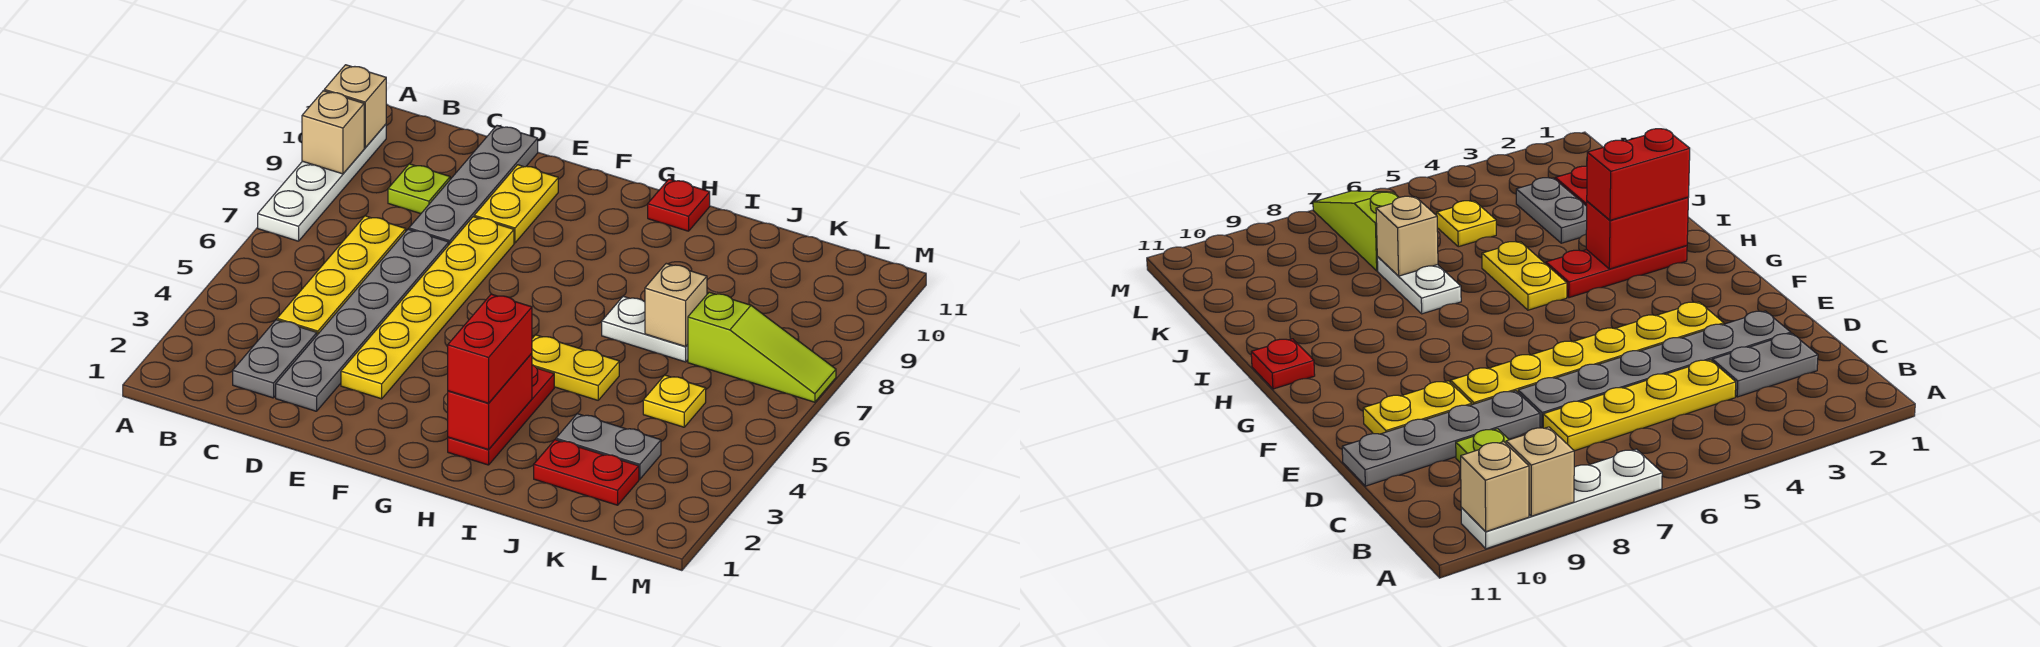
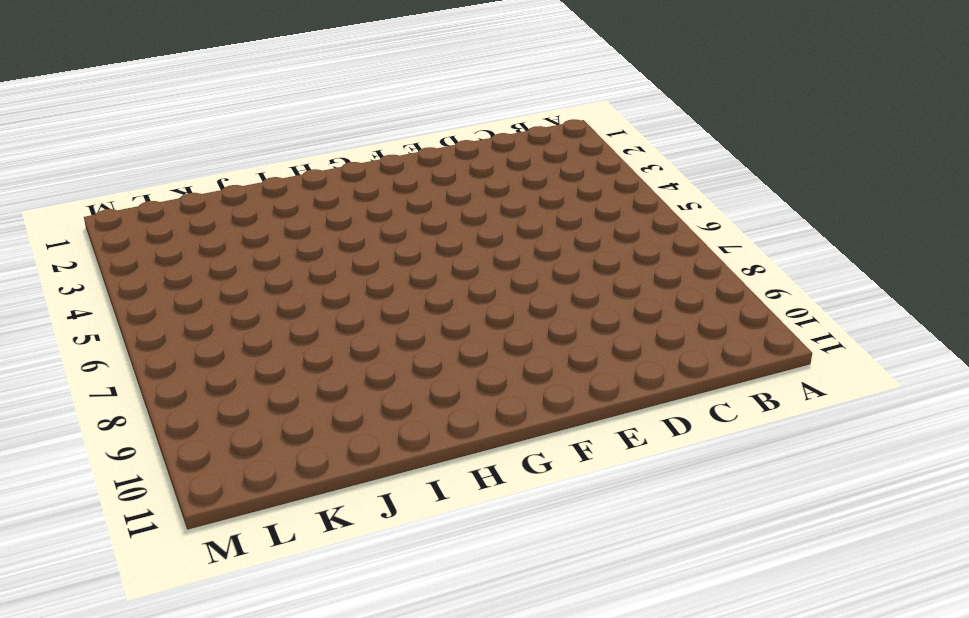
none -> white plate A7:A10 level 1
none -> grey plate C2:C3 level 1
none -> yellow plate C4:C7 level 1

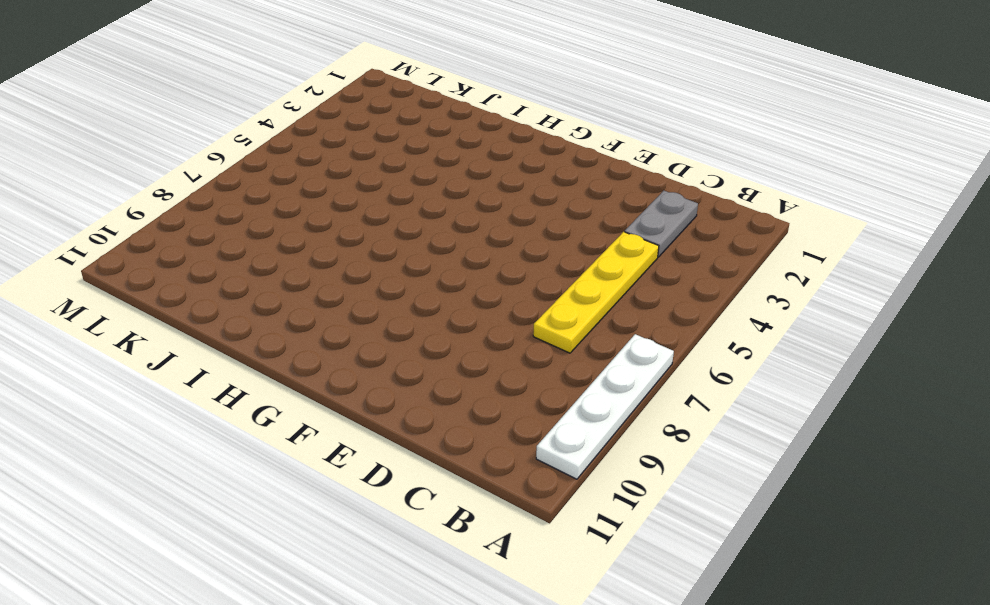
none -> lime plate C9 level 1
none -> grey plate D2:D7 level 1
none -> grey plate D8:D11 level 1

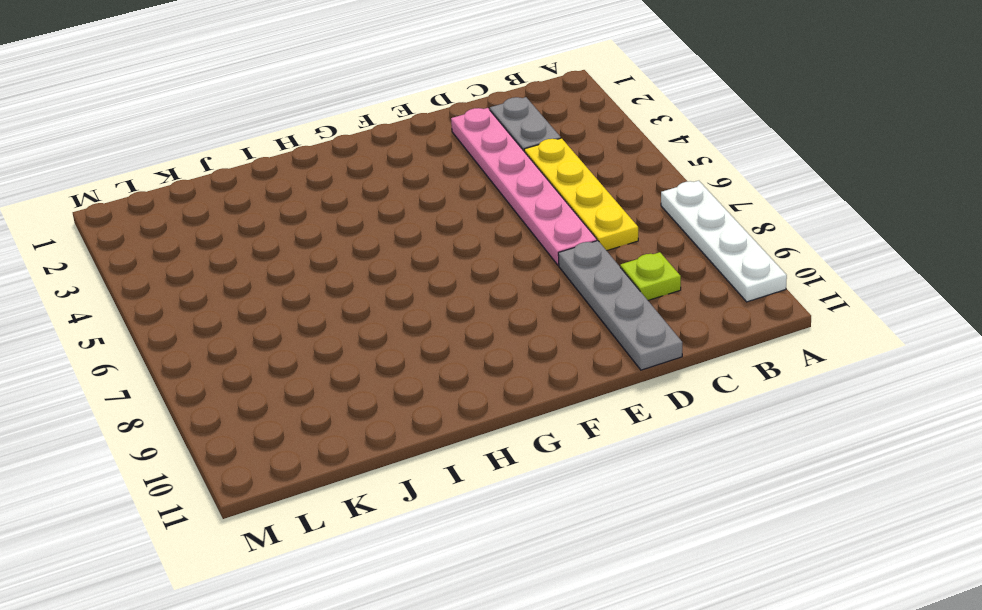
pink plate D2:D7 level 1 -> grey plate D2:D7 level 1
none -> yellow plate E3:E8 level 1
none -> yellow plate E9:E10 level 1
none -> red plate H2:H4 level 1

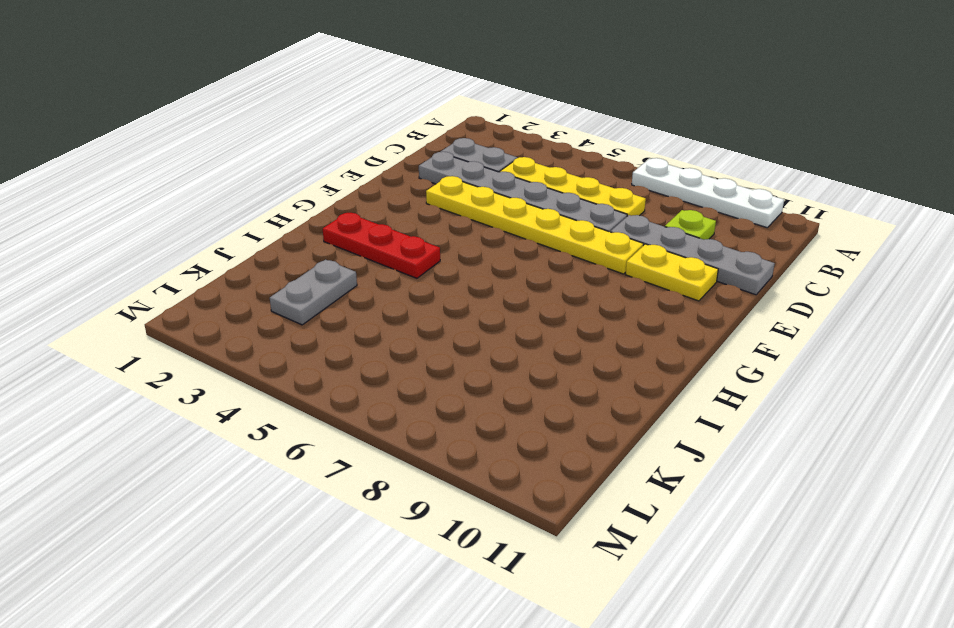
none -> yellow plate H5:I5 level 1
none -> red plate H11 level 1
none -> white plate I7:J7 level 1

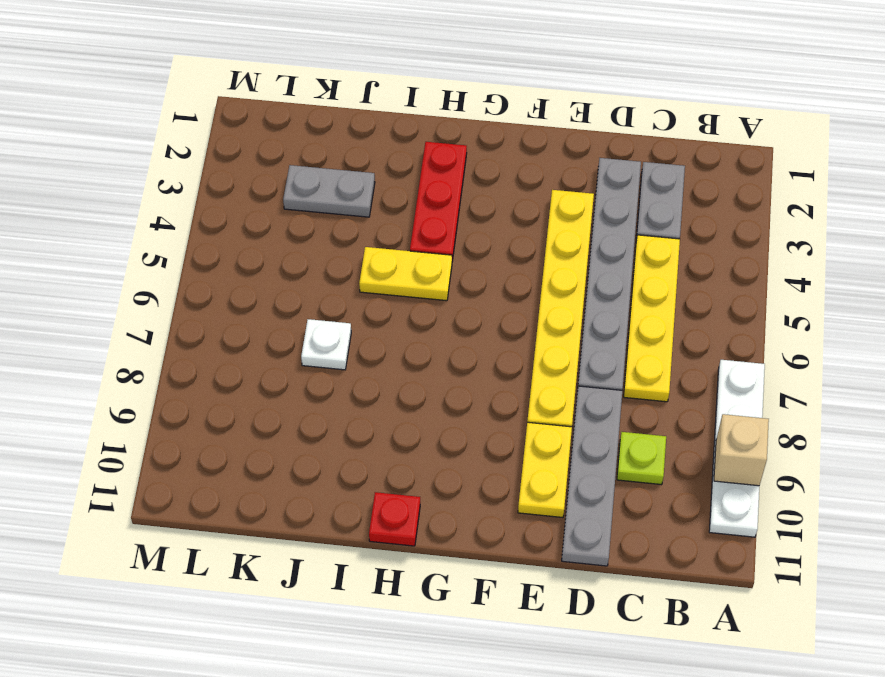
white plate J7 level 1 -> white plate I7:J7 level 1
none -> red plate J2:K2 level 1
none -> yellow plate K5 level 1
none -> lime slope K7:M7 level 1 top K

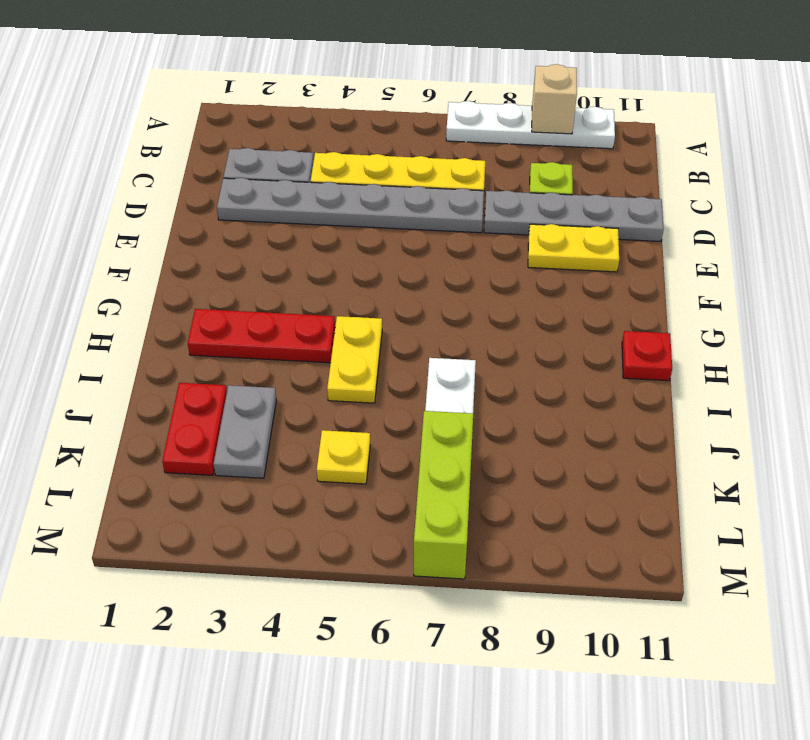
lime brick K7:M7 level 1 -> lime slope K7:M7 level 1 top K
none -> yellow plate E3:E8 level 1
none -> tan brick A10 level 2
none -> red brick H2:H3 level 2

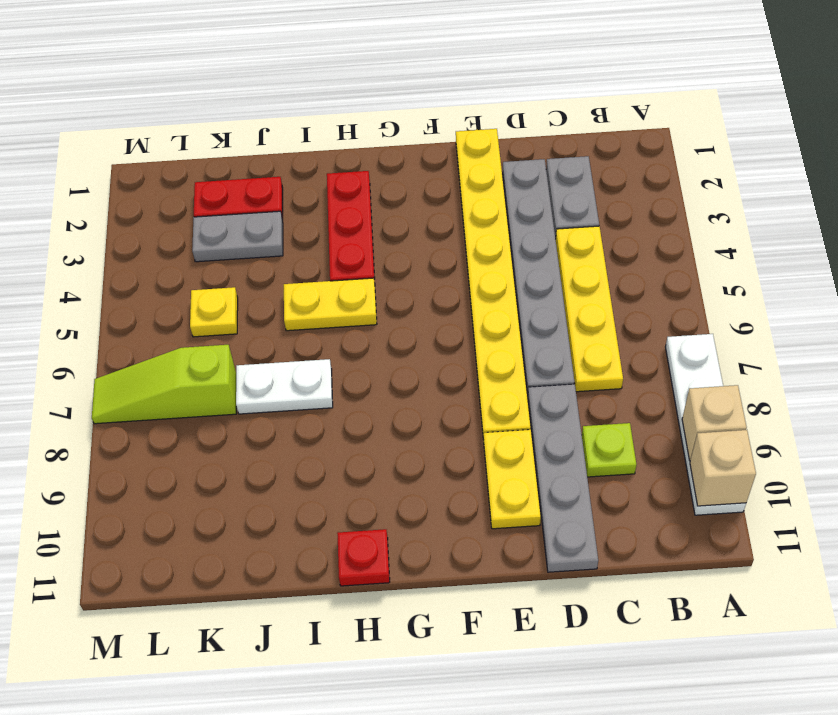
yellow plate E1:E8 level 1 -> yellow plate E3:E8 level 1
none -> red brick H2:H3 level 2
none -> tan brick J7 level 2
none -> red brick H2:H3 level 3

